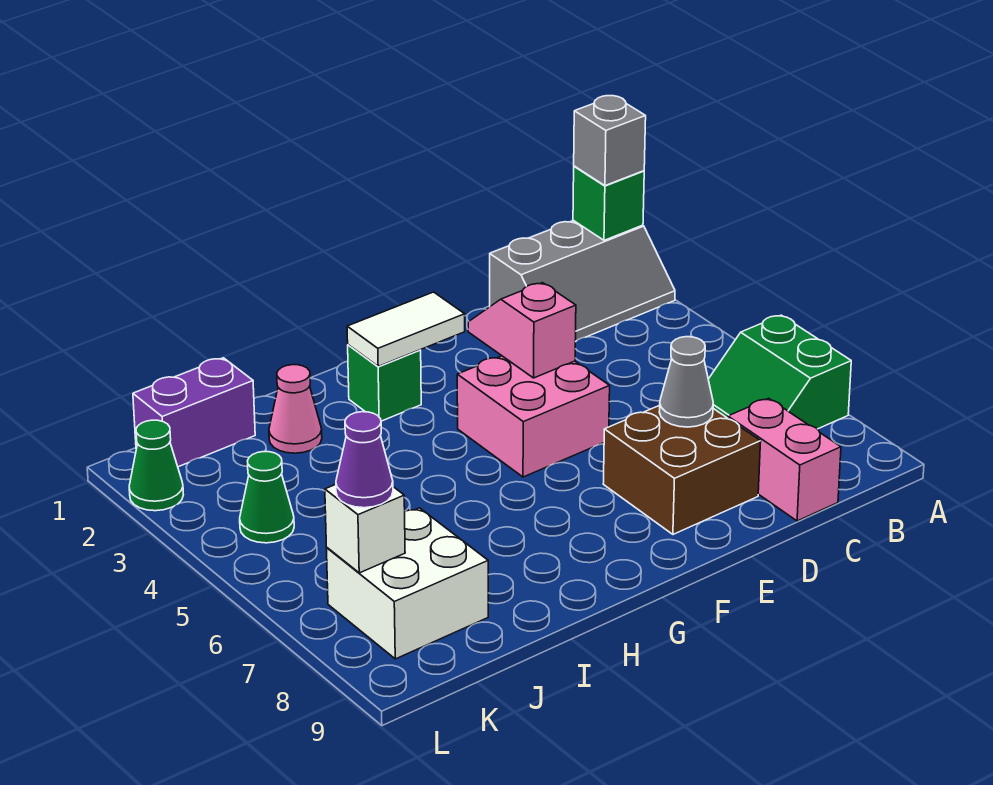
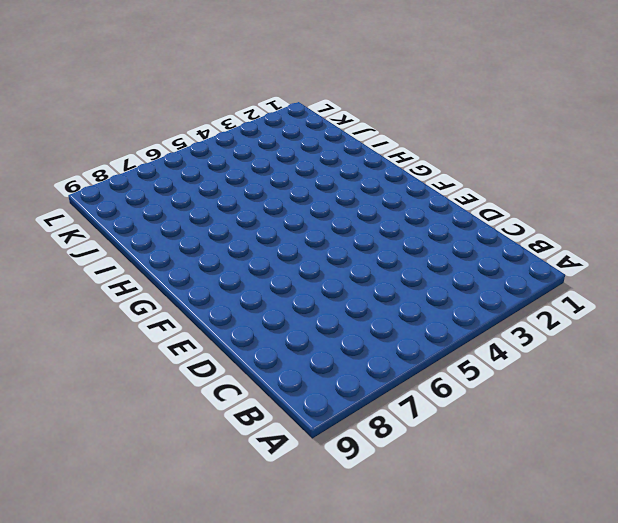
none -> grey slope A1:C2 level 1 top 1
none -> green slope A6:B7 level 1 top A
none -> pink brick C8:C9 level 1

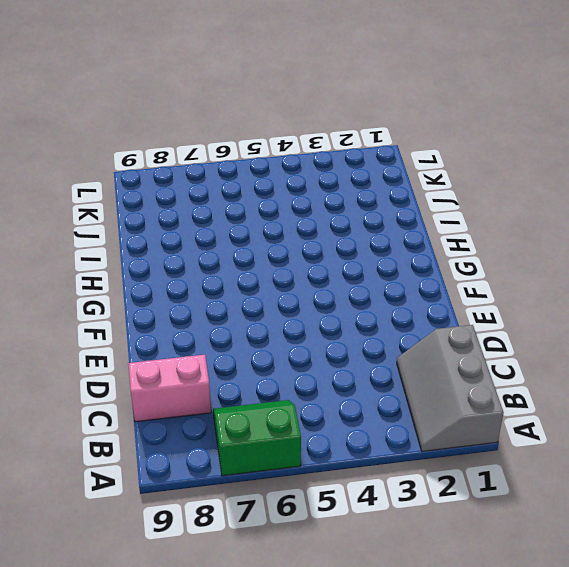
none -> brown brick D7:E8 level 1
none -> pink brick E4:F5 level 1
none -> green brick G2 level 1

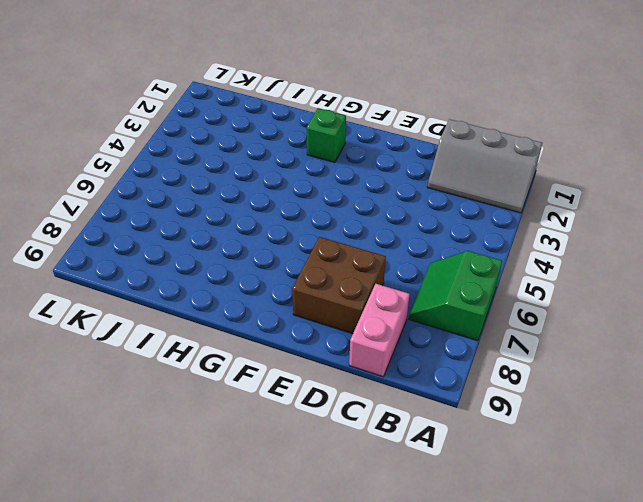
none -> pink brick E4:F5 level 1
none -> pink cone I2 level 1
none -> purple brick J1:K1 level 1

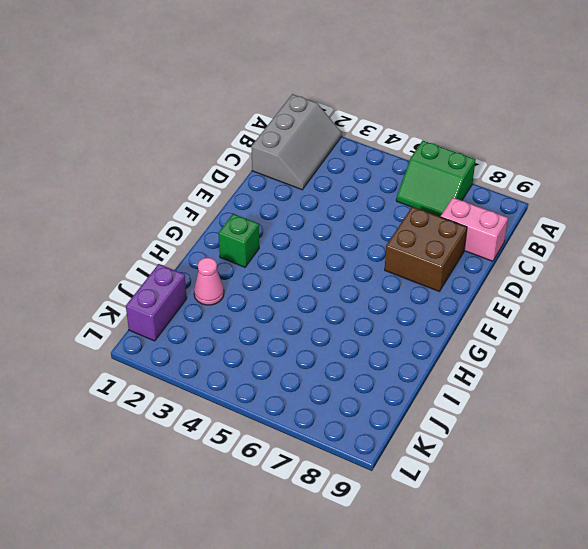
none -> pink brick E4:F5 level 1
none -> white brick J7:K8 level 1
none -> green cone K4 level 1

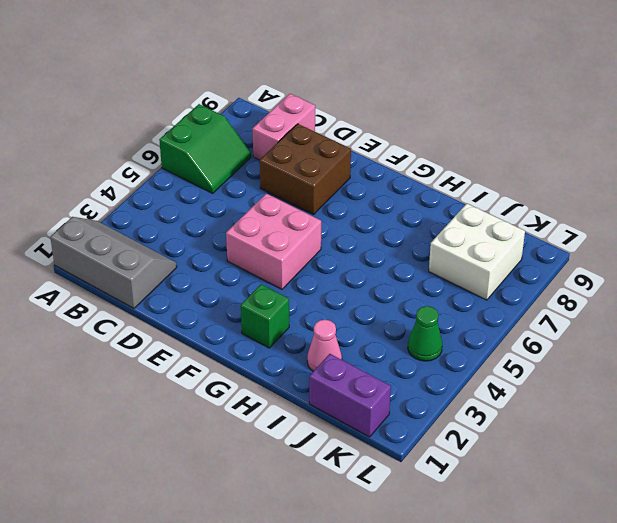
none -> green cone L2 level 1
none -> green brick A1 level 2
none -> grey cone D7 level 2

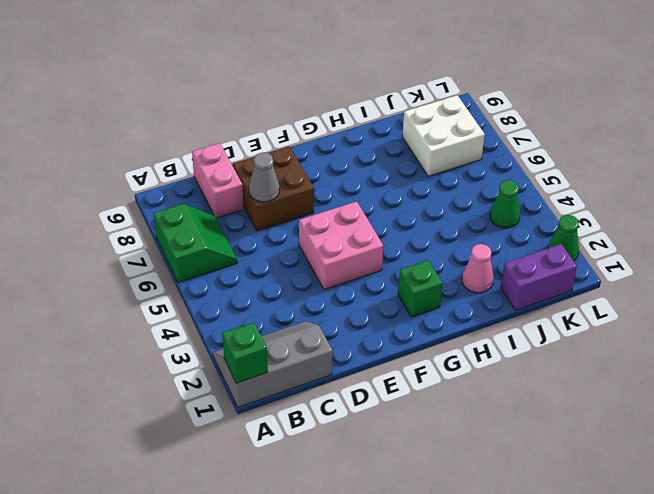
none -> pink slope E3:E4 level 2 top 4
none -> white tile F2:G2 level 2
none -> white brick K7 level 2

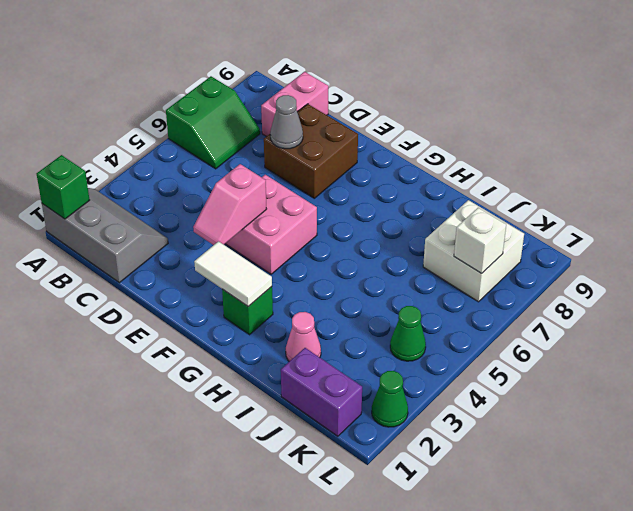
none -> grey brick A1 level 3
none -> purple cone K7 level 3

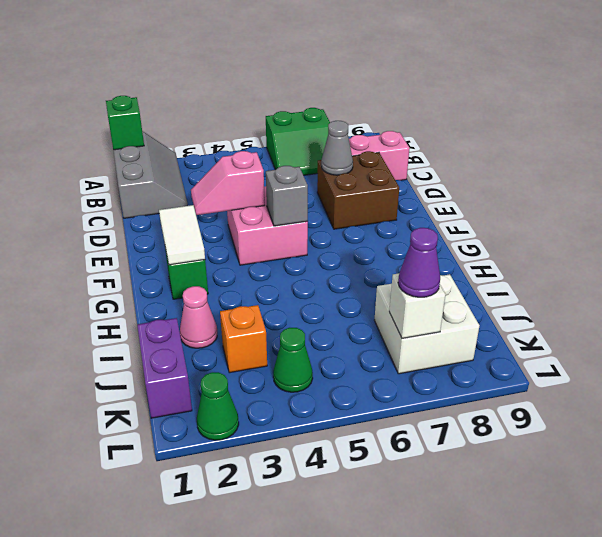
grey brick F5 level 2 -> grey brick A1 level 3
orange brick J3 level 1 -> none

